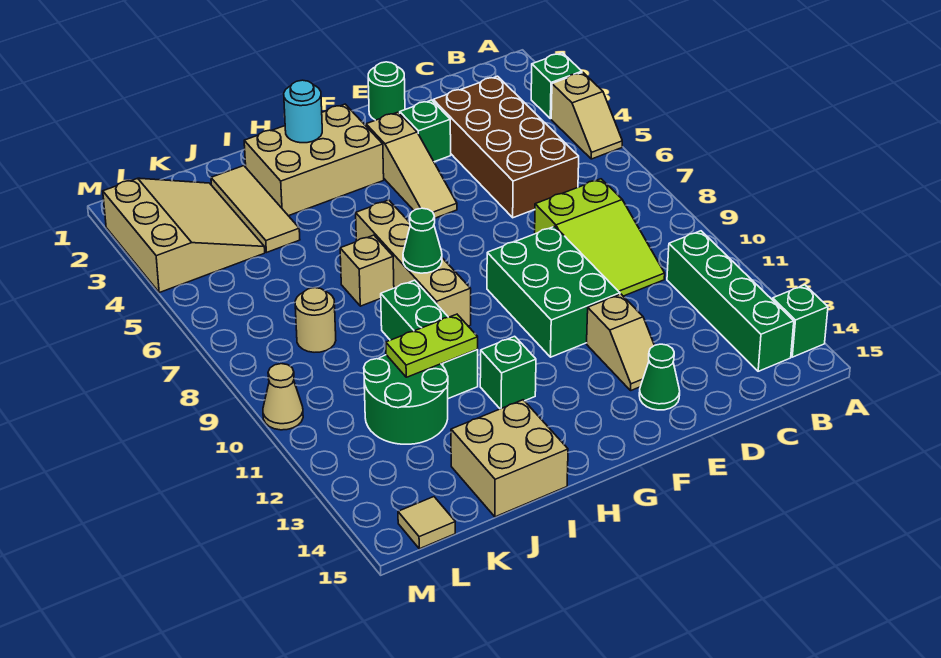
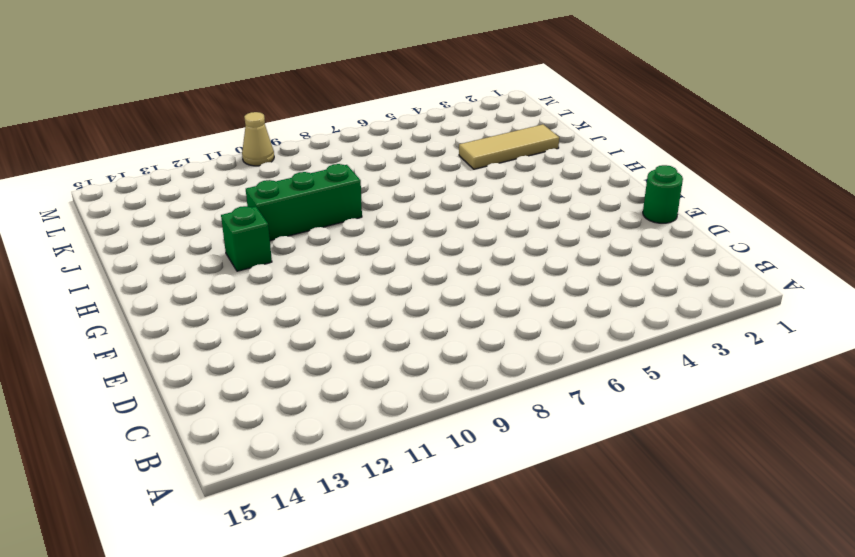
none -> green brick A3 level 1
none -> tan slope A4:A5 level 1 top 4
none -> green brick A14 level 1

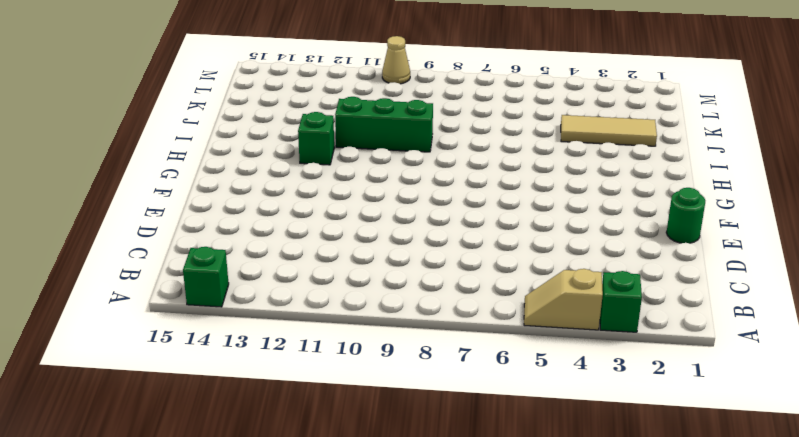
none -> green brick B11:B14 level 1
none -> brown brick C3:D6 level 1
none -> lime slope C8:D10 level 1 top 8

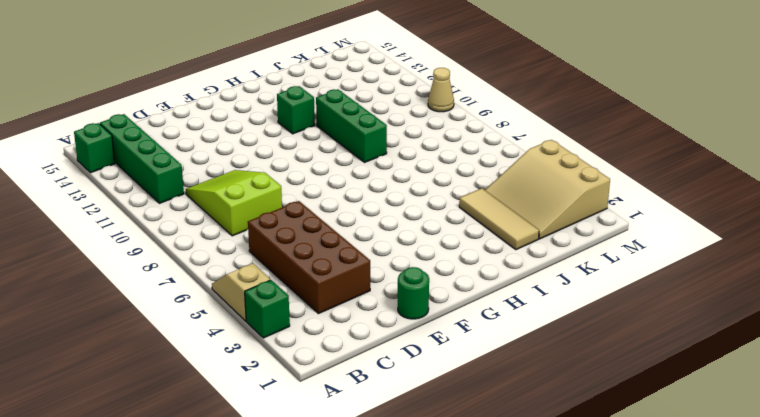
none -> green brick E3 level 1
none -> green brick E9:F11 level 1
none -> tan slope E12:E13 level 1 top 12

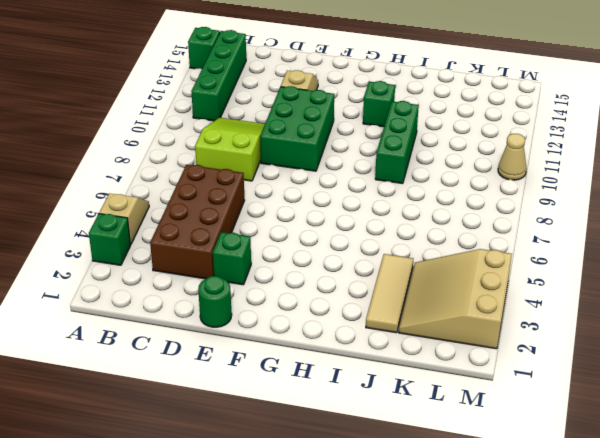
none -> green cone E14 level 1
none -> tan slope F3:F5 level 1 top 3
none -> tan brick G2:I3 level 1

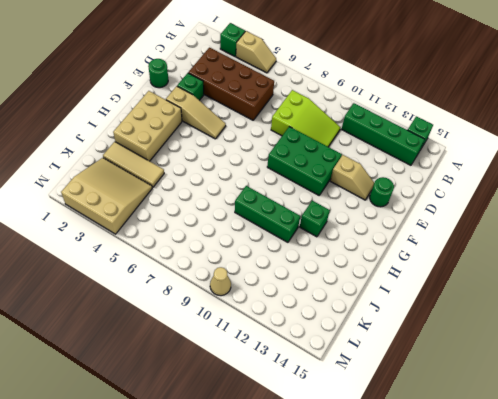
green round brick E14 level 1 -> green cone E14 level 1
none -> tan brick H6:H9 level 1
none -> tan brick I7 level 1
none -> tan brick I14:J15 level 1

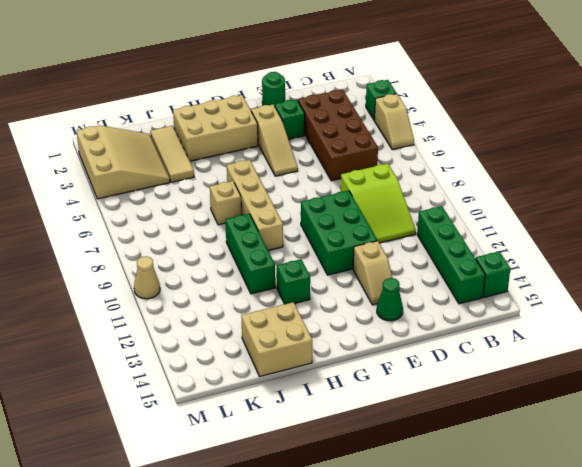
none -> green round brick J11:K12 level 1
none -> tan round brick K8 level 1
none -> tan tile L15 level 1

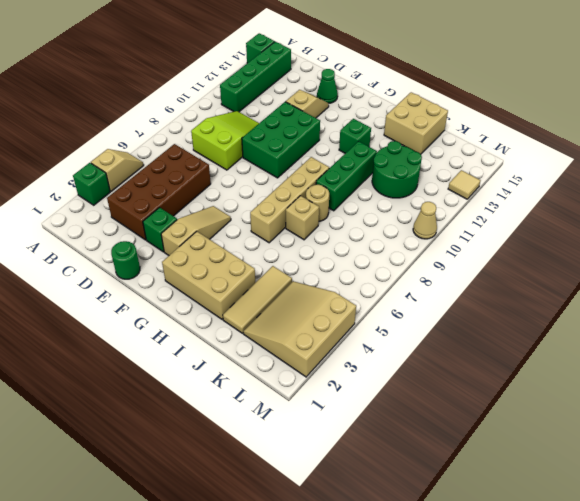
tan round brick I8 level 1 -> tan round brick K8 level 1
tan tile M13 level 1 -> tan tile L15 level 1
none -> cyan round brick H2 level 2
none -> green cone H8 level 2
none -> lime plate I11:J11 level 2

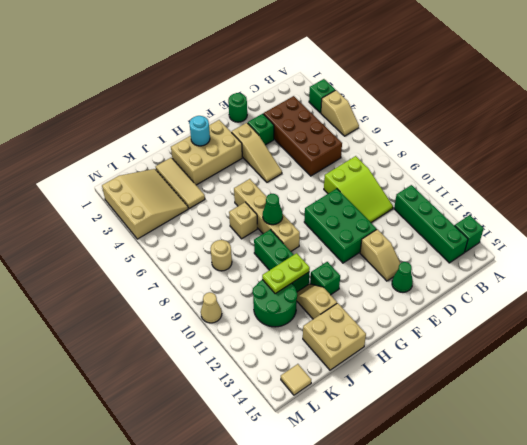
tan slope I12:I13 level 1 top 13 -> none

